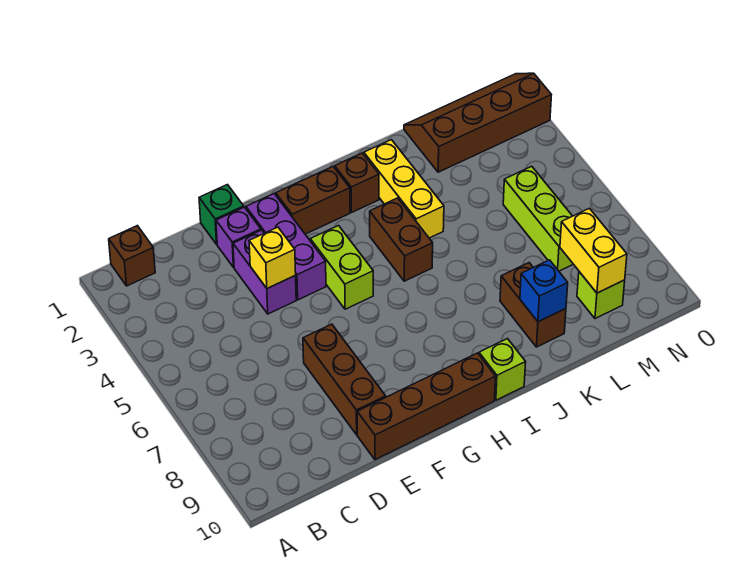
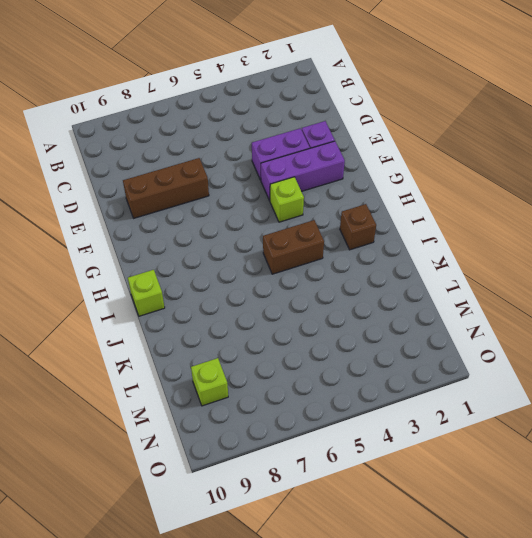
lime brick G4 level 1 -> lime brick G4:G5 level 1
none -> brown brick B1 level 1
none -> green brick E1 level 1
none -> brown brick E10:H10 level 1

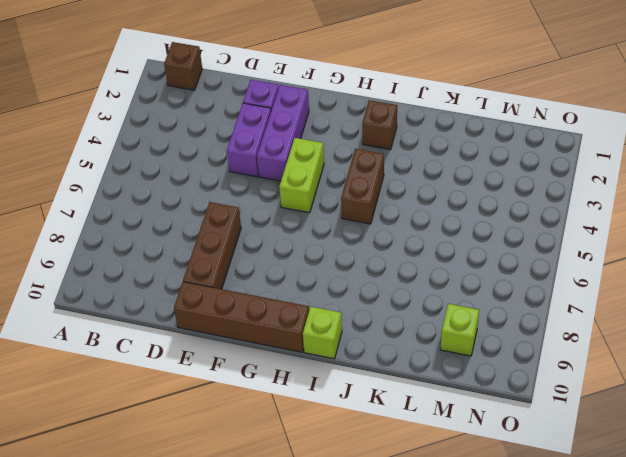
none -> green brick E1 level 1
none -> brown brick G2:H2 level 1
none -> yellow brick J2:J4 level 1

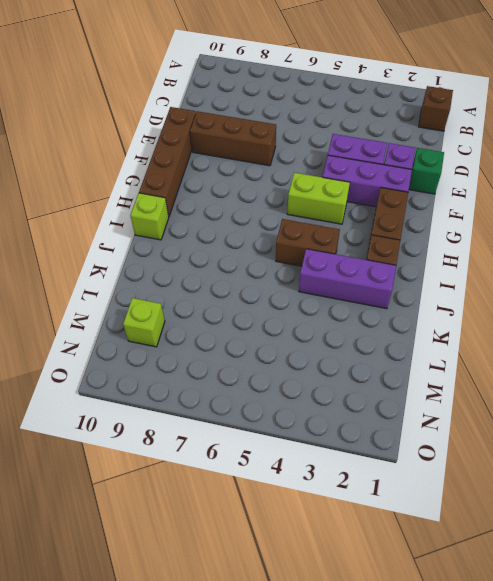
purple brick J2:J4 level 1 -> yellow brick J2:J4 level 1
none -> brown brick K8:K9 level 1
none -> brown slope L1:O2 level 1 top 2
none -> lime brick M5:M7 level 1

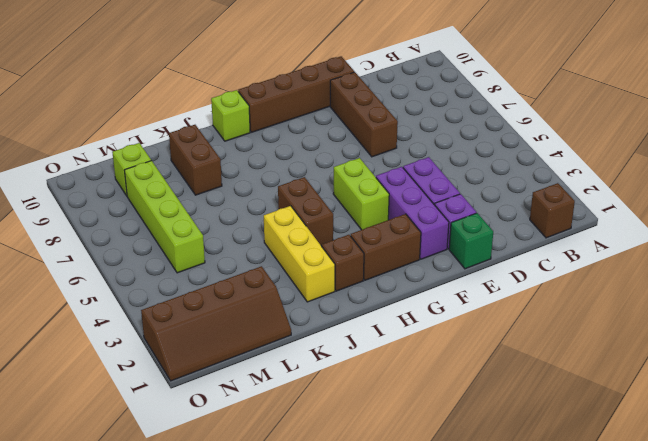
lime brick M5:M8 level 1 -> lime brick M5:M7 level 1
none -> yellow brick E4 level 2
none -> blue brick K9 level 2
none -> yellow brick M8:M9 level 2

